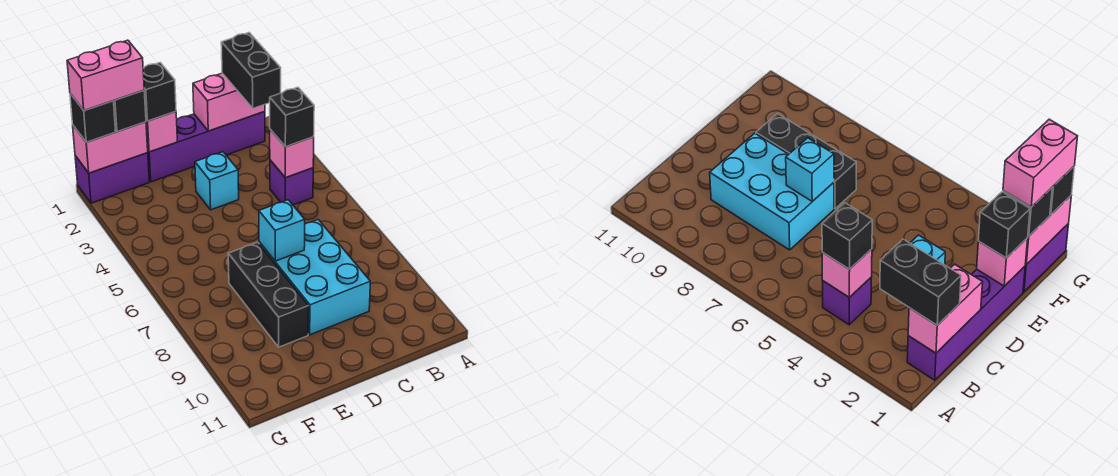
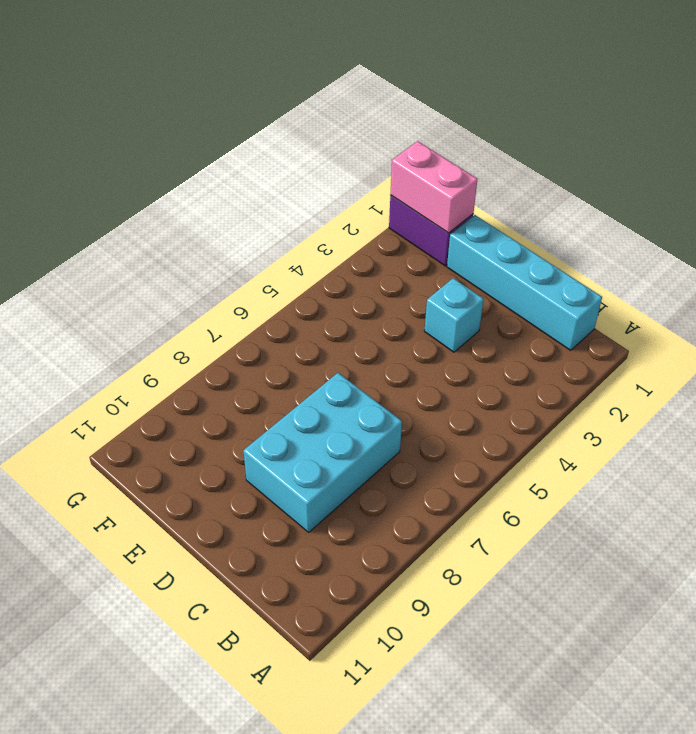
cyan brick B1:E1 level 1 -> purple brick B1:E1 level 1
none -> purple brick B4 level 1
none -> black brick E7:E9 level 1
none -> pink brick B1:C1 level 2

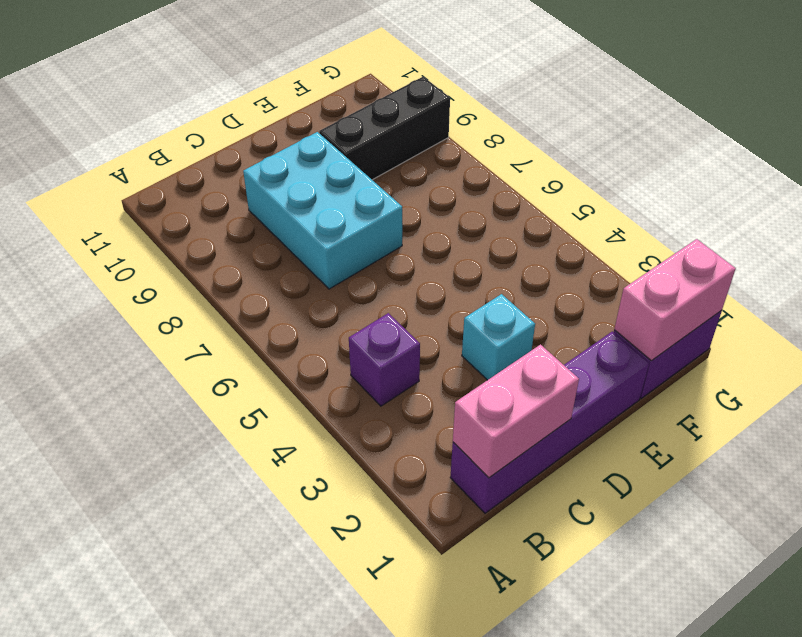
black brick E9:G9 level 1 -> black brick E7:E9 level 1
none -> pink brick B4 level 2
none -> cyan brick D7 level 2
none -> pink brick E1 level 2

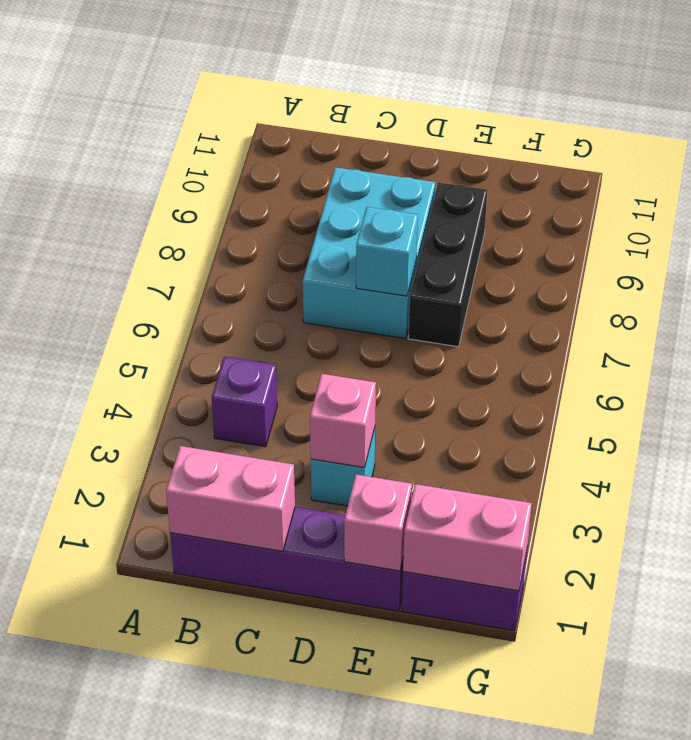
pink brick D3 level 2 -> pink brick B4 level 2
none -> black brick B1:B2 level 3
none -> black brick B4 level 3
none -> black brick E1 level 3

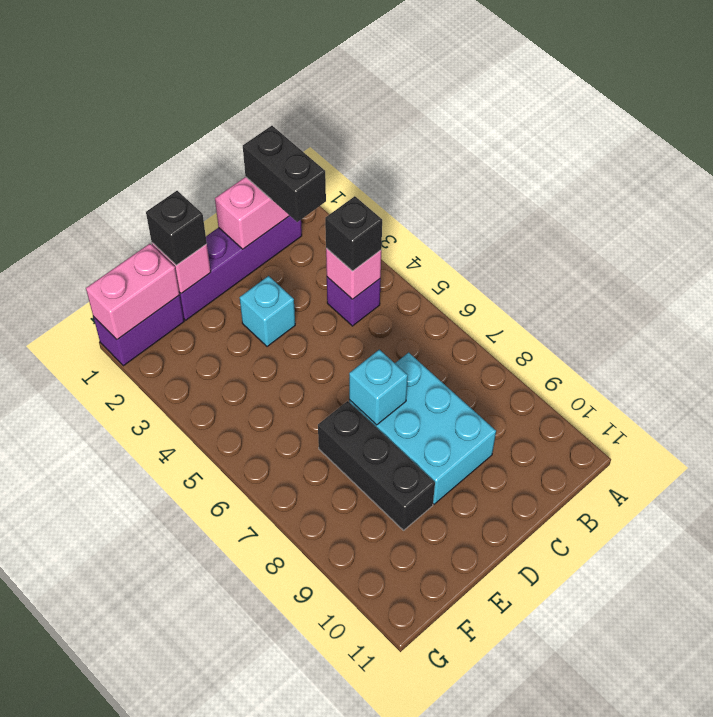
none -> black brick F1 level 3
none -> black brick G1 level 3
none -> pink brick F1:G1 level 4

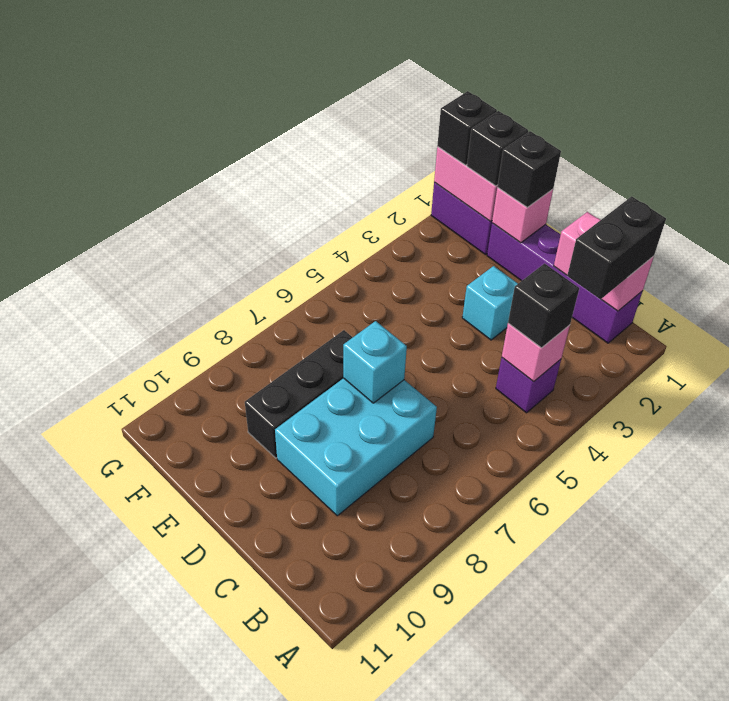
none -> pink brick F1:G1 level 4

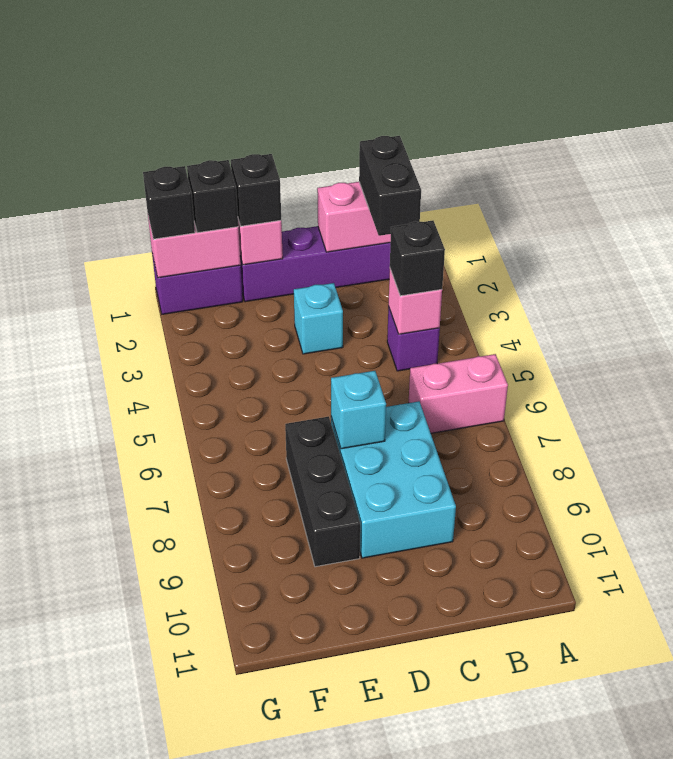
pink brick A6:B6 level 1 -> pink brick F1:G1 level 4

